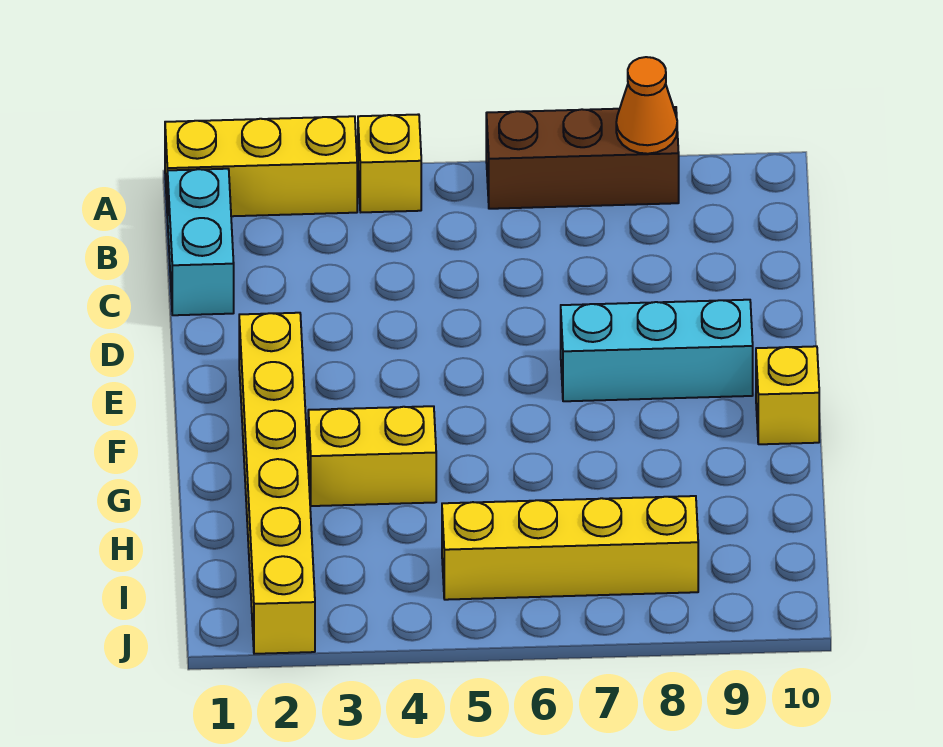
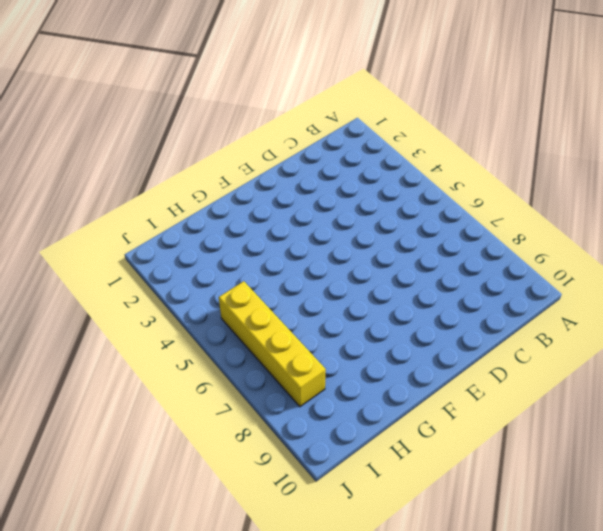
none -> yellow brick A1:A3 level 1
none -> yellow brick A4 level 1

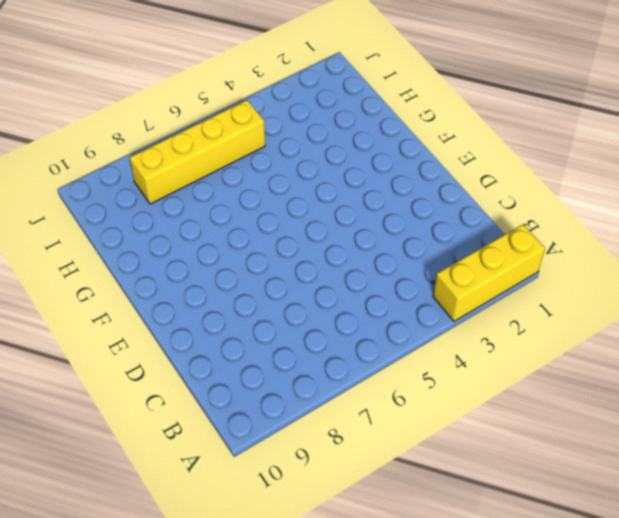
none -> yellow brick A4 level 1
none -> brown brick A6:A8 level 1

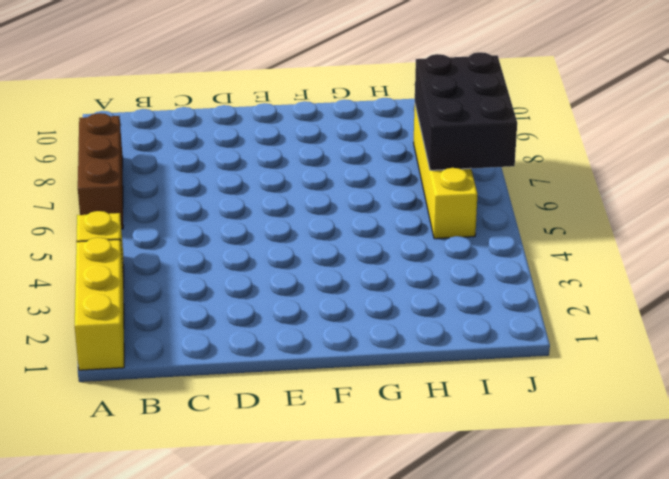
black brick I6:J8 level 2 -> none
none -> cyan brick B1:C1 level 1
none -> yellow brick E2:J2 level 1

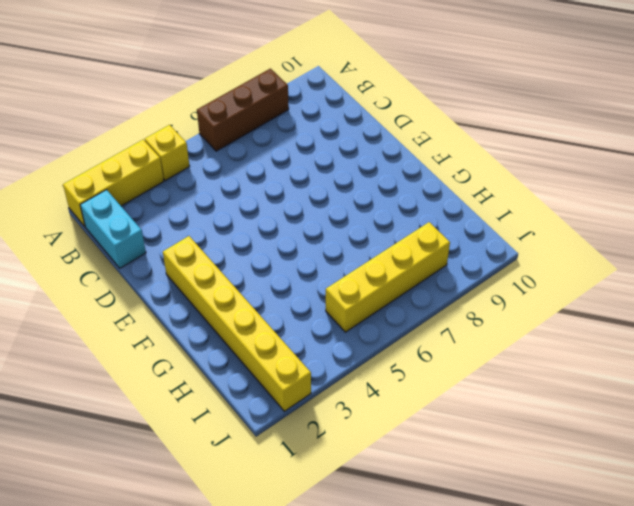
none -> cyan brick E7:E9 level 1
none -> yellow brick F10 level 1

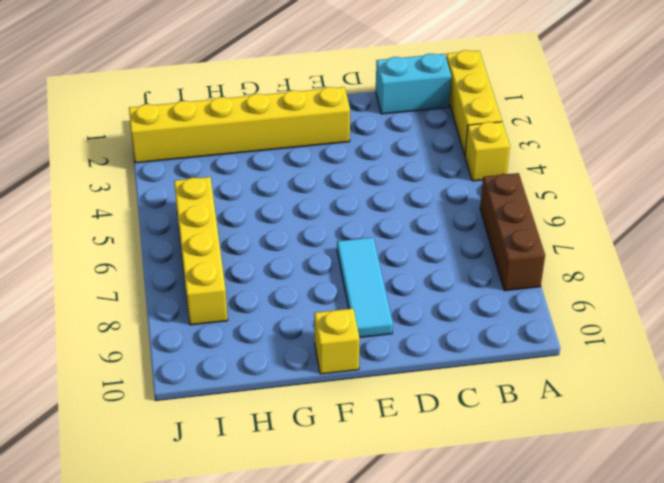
cyan tile E7:E9 level 1 -> cyan brick E7:E9 level 1
none -> yellow brick G3:G4 level 1
none -> orange cone A8 level 2

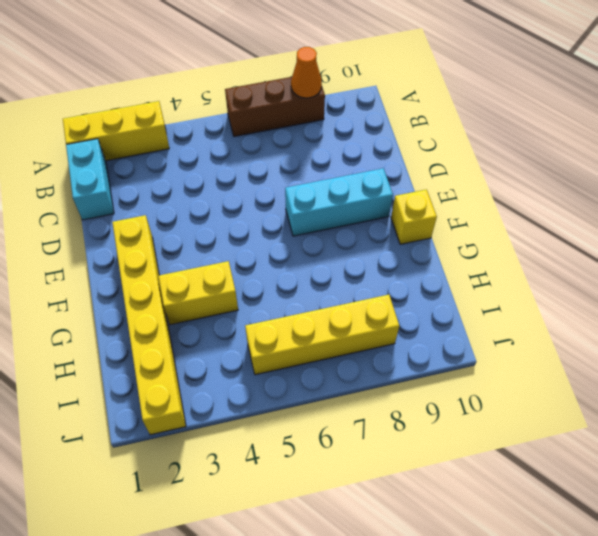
none -> yellow brick A4 level 1

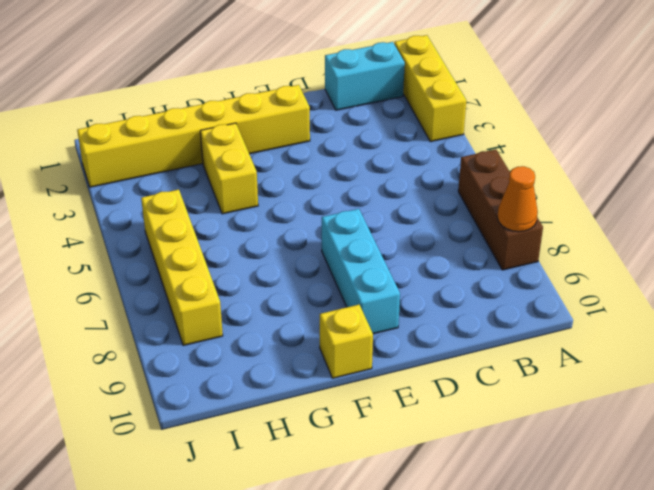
none -> yellow brick A4 level 1

